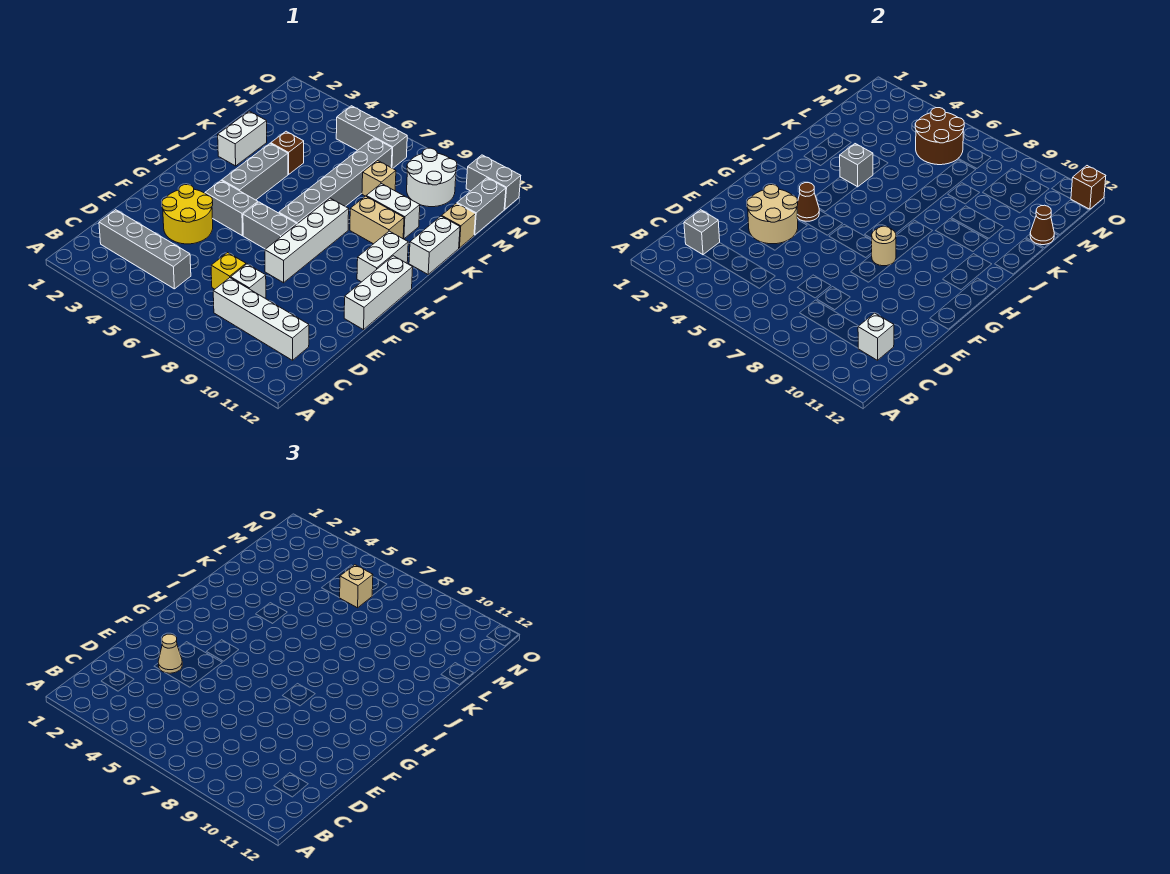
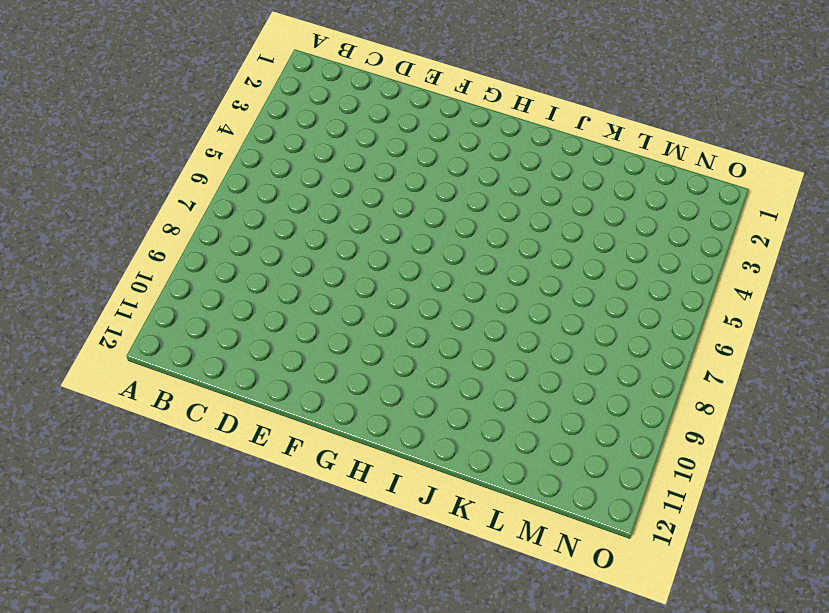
none -> grey brick C2:C5 level 1
none -> white brick C8:C11 level 1
none -> yellow brick D7 level 1
none -> white brick D8 level 1

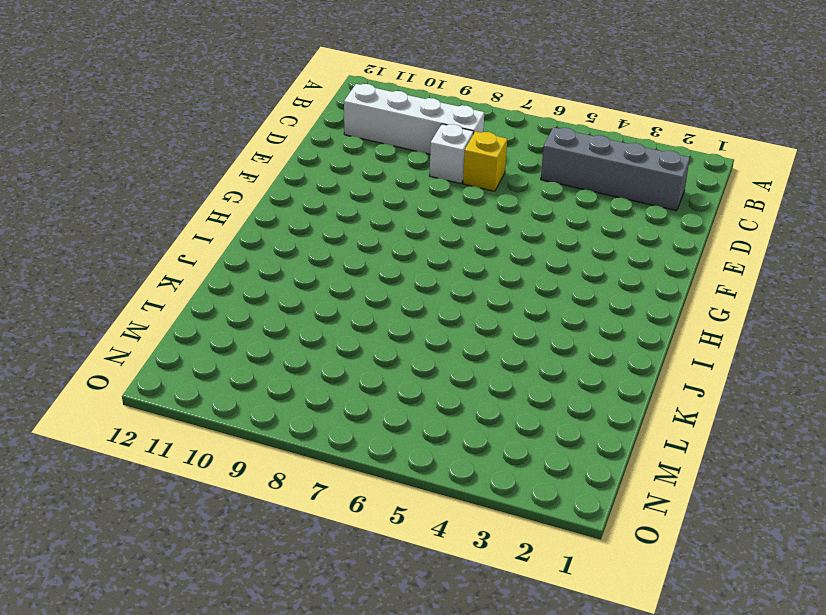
none -> yellow round brick E3:F4 level 1
none -> white brick F8:I8 level 1
none -> white brick F12:H12 level 1
none -> grey brick G4:G5 level 1

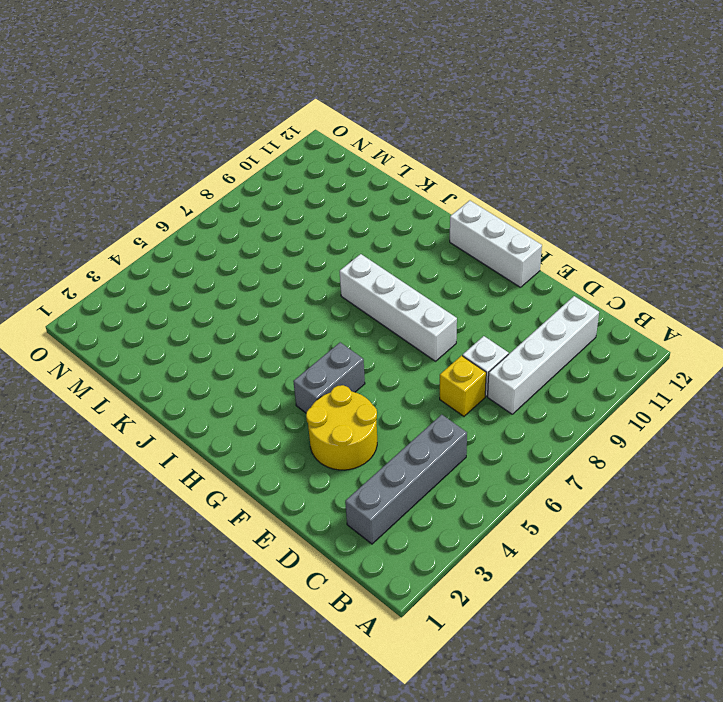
none -> grey brick G6:G7 level 1
none -> grey brick H4:J4 level 1
none -> grey brick H7:M7 level 1
none -> white brick H11:I11 level 1

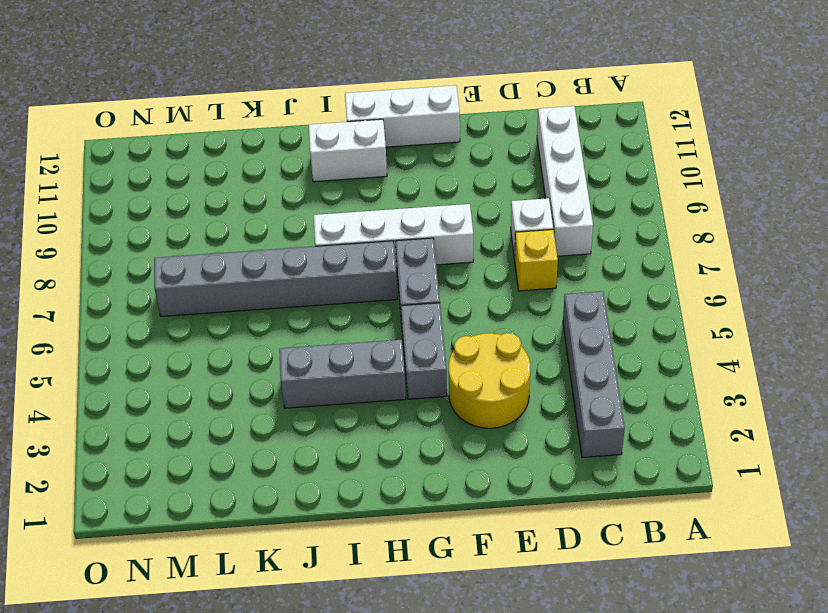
none -> white brick J2:K2 level 1
none -> tan brick J9:J10 level 1
none -> white brick J12:K12 level 1
none -> brown brick K4 level 1

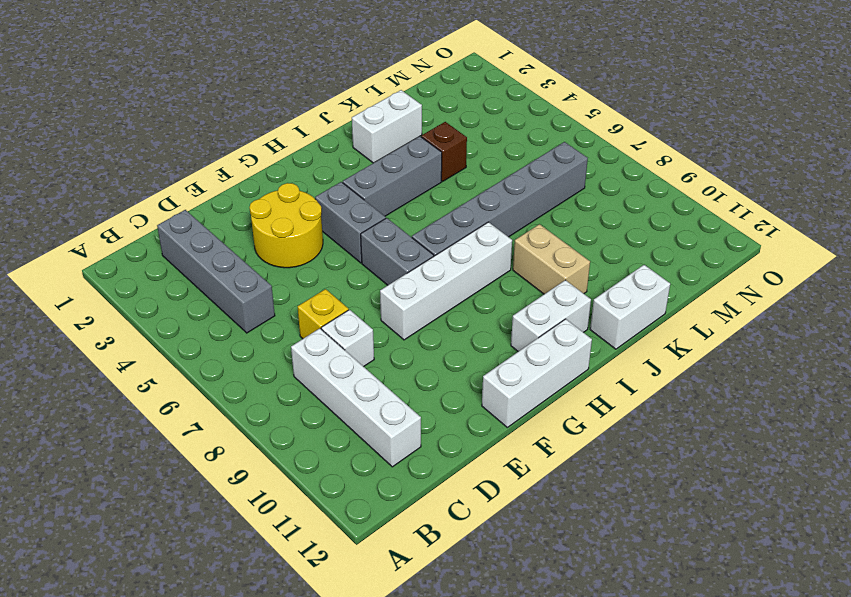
none -> white brick K9:K10 level 1
none -> tan brick L8 level 1
none -> tan brick L12 level 1
none -> white round brick M9:N10 level 1

